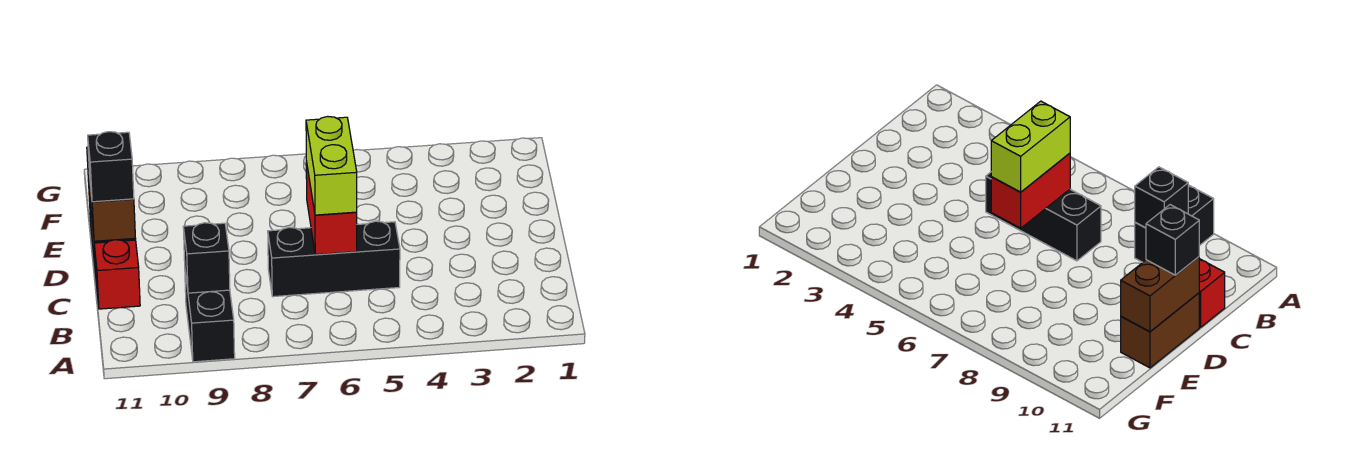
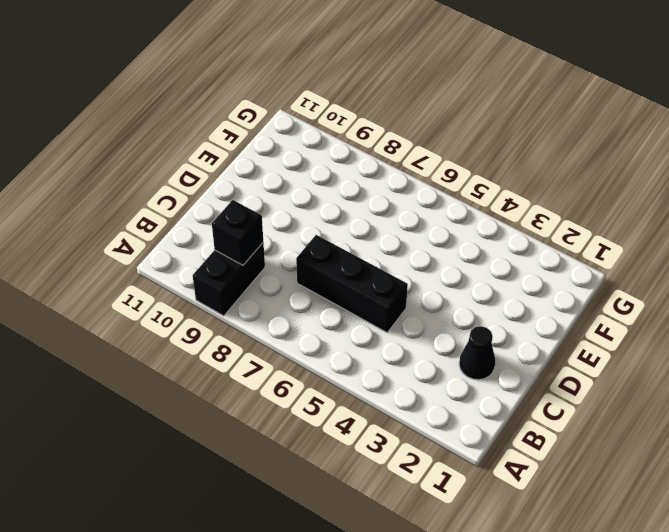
black cone C2 level 1 -> none
none -> red brick C11 level 1
none -> brown brick D11:E11 level 1

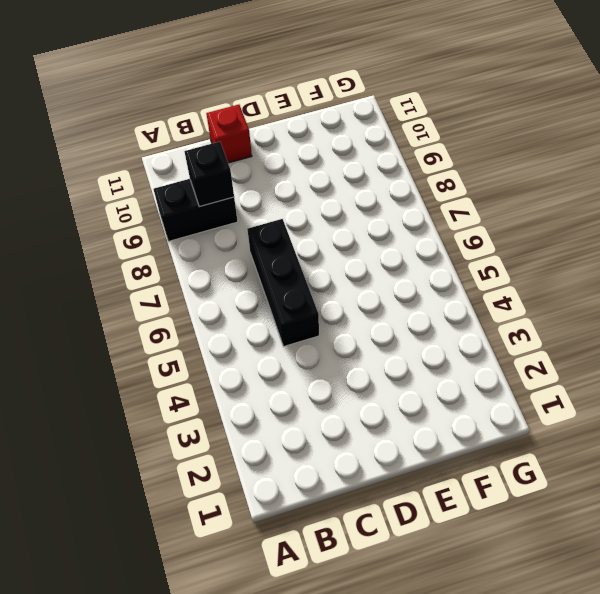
none -> brown brick D11:E11 level 1
none -> red brick C6:D6 level 2

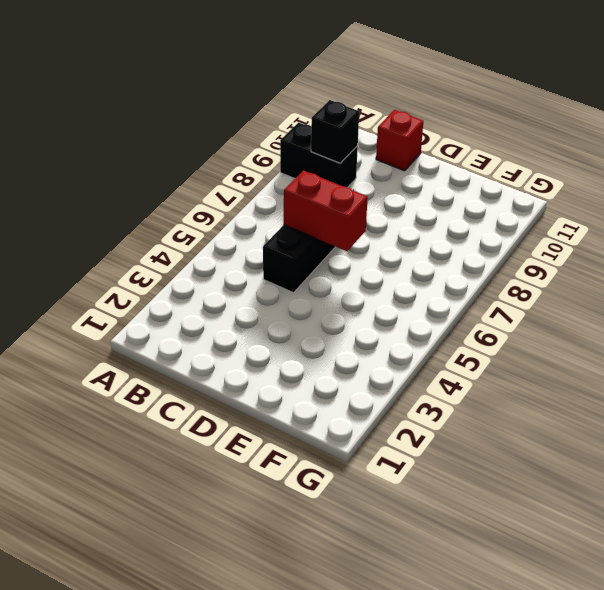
none -> brown brick D11:E11 level 1
none -> brown brick D11:E11 level 2

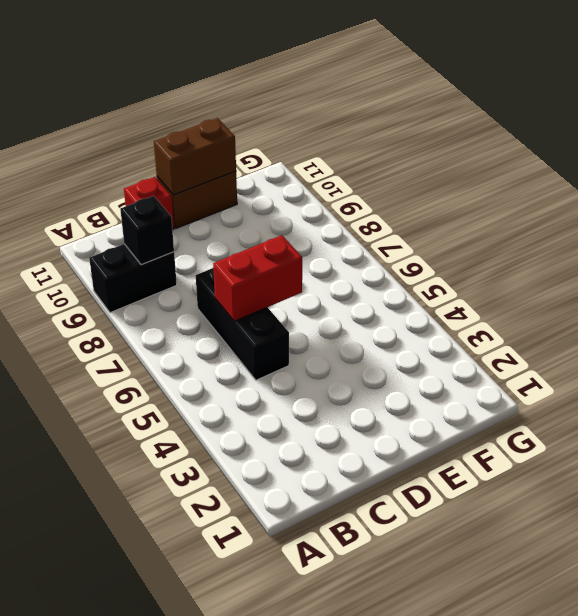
none -> lime brick C6:D6 level 3
none -> black brick D11 level 3

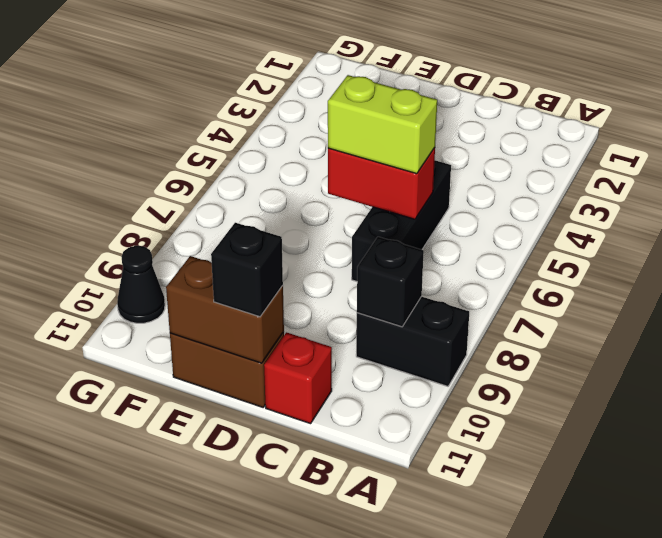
black cone G10 level 1 -> none

